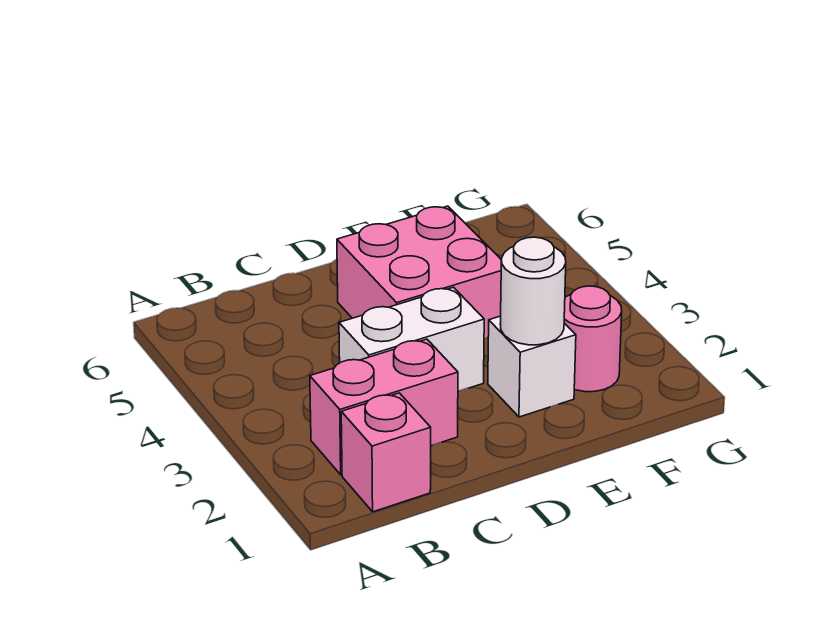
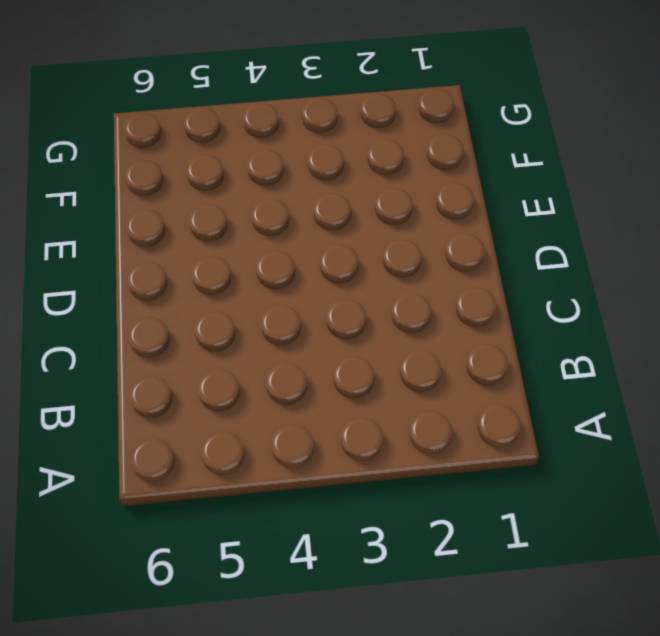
none -> pink brick B1 level 1
none -> pink brick B2:C2 level 1

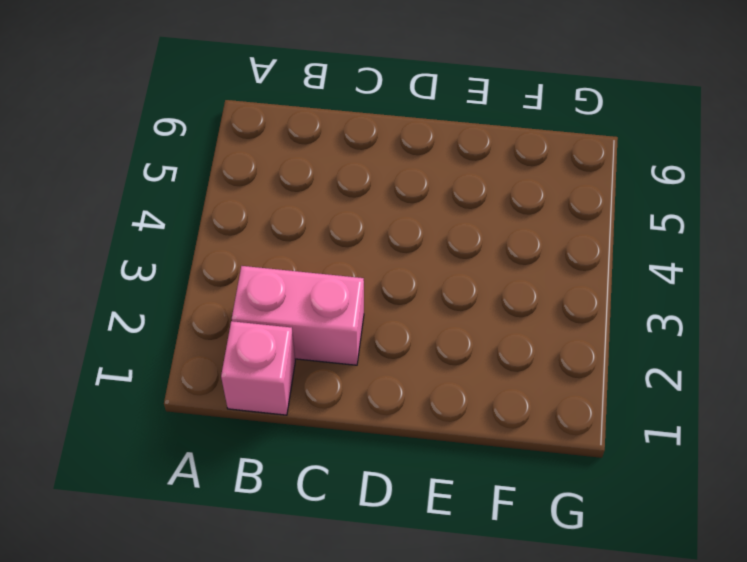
none -> white brick C3:D3 level 1
none -> pink brick D4:E5 level 1

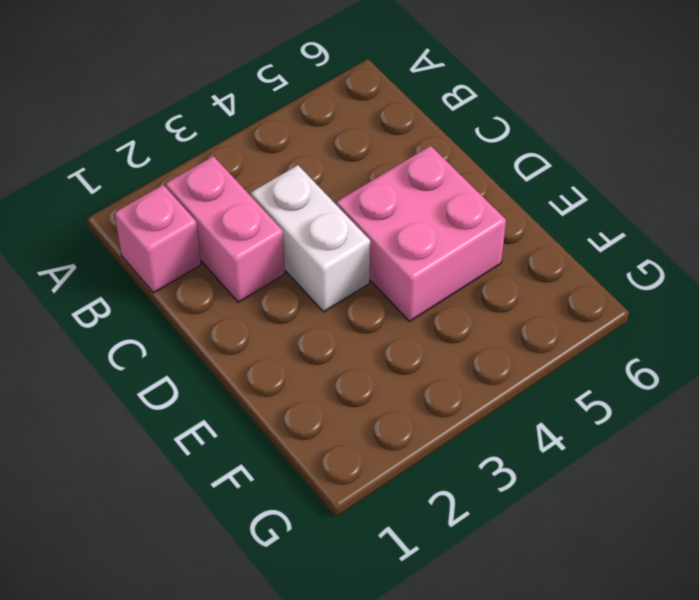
none -> white brick E2 level 1
none -> pink round brick F2 level 1

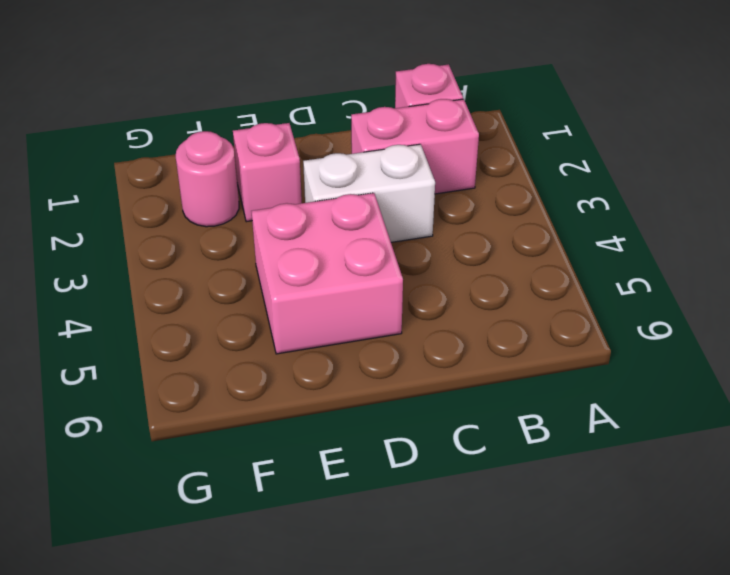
pink brick E2 level 1 -> white brick E2 level 1
none -> white round brick E2 level 2

